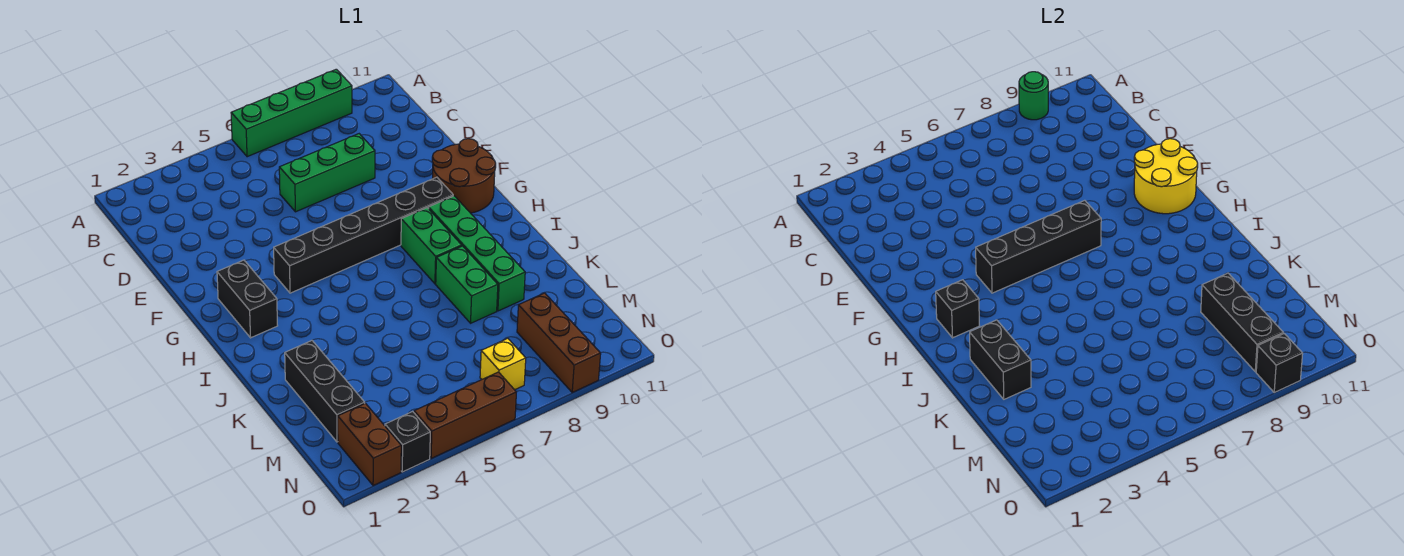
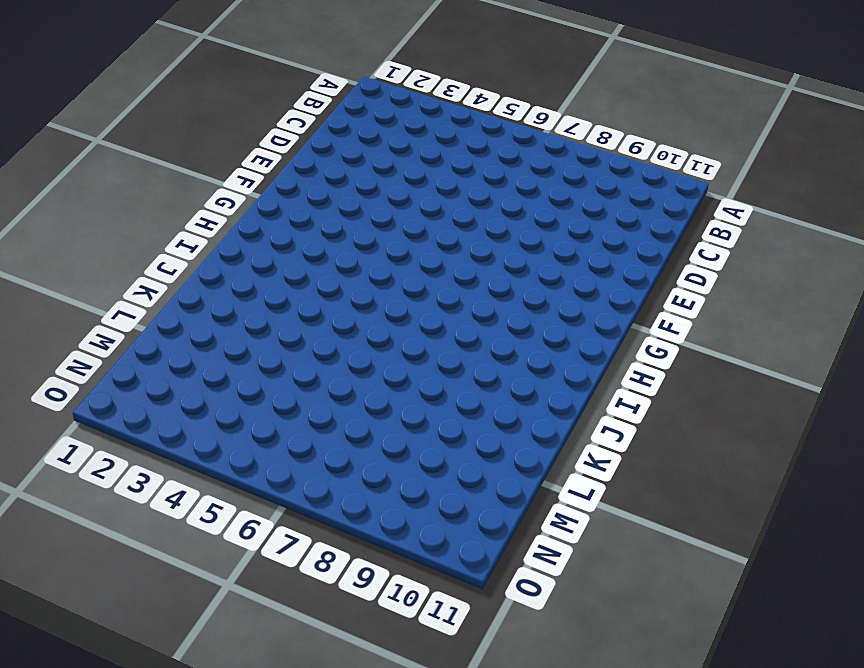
none -> green brick A6:A9 level 1
none -> green brick D6:D8 level 1
none -> brown round brick F10:G11 level 1

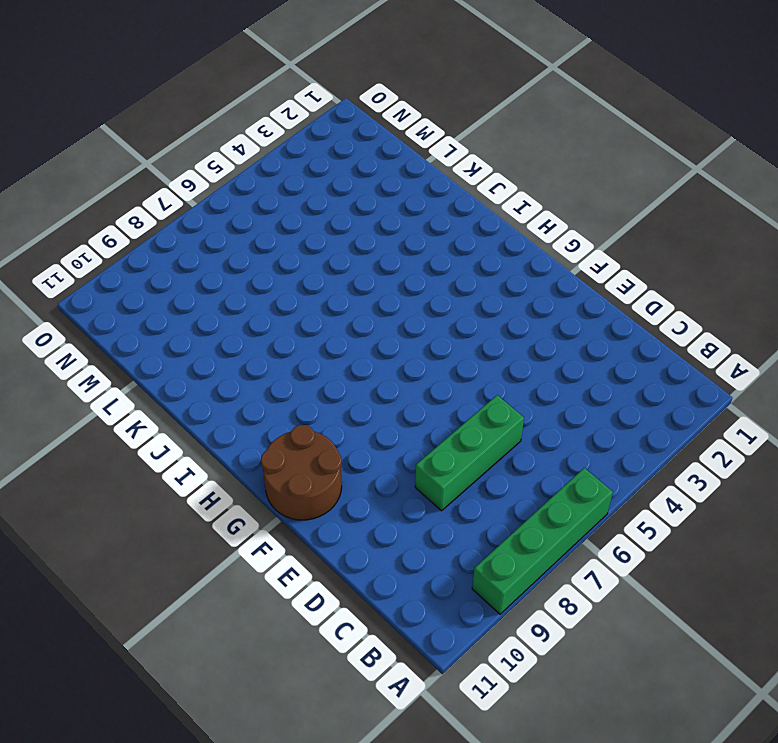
none -> black brick G2:H2 level 1
none -> black brick G4:G9 level 1
none -> green brick H8:I8 level 1

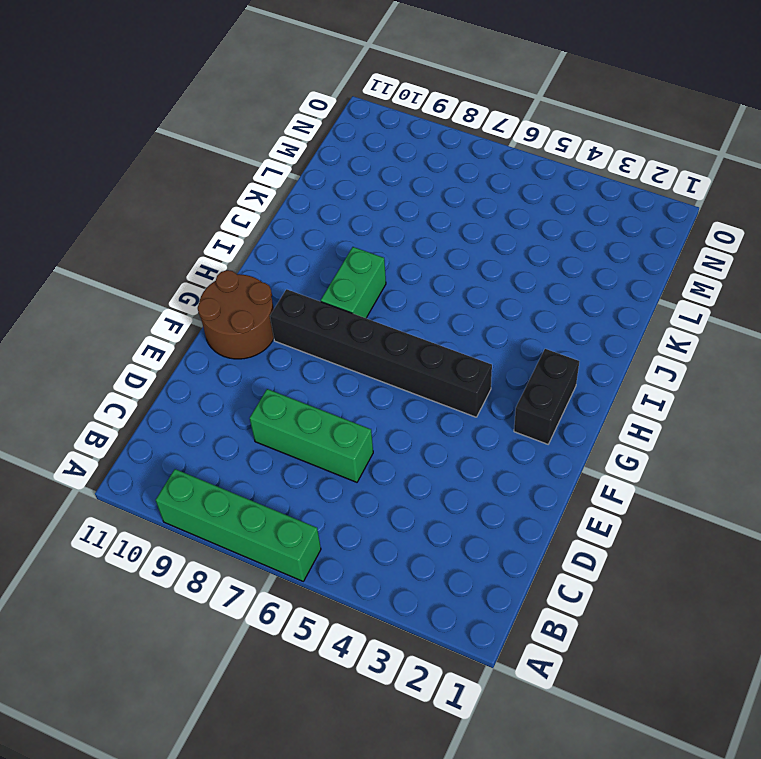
none -> green brick H9:K9 level 1
none -> green brick J8:K8 level 1
none -> black brick K2:M2 level 1

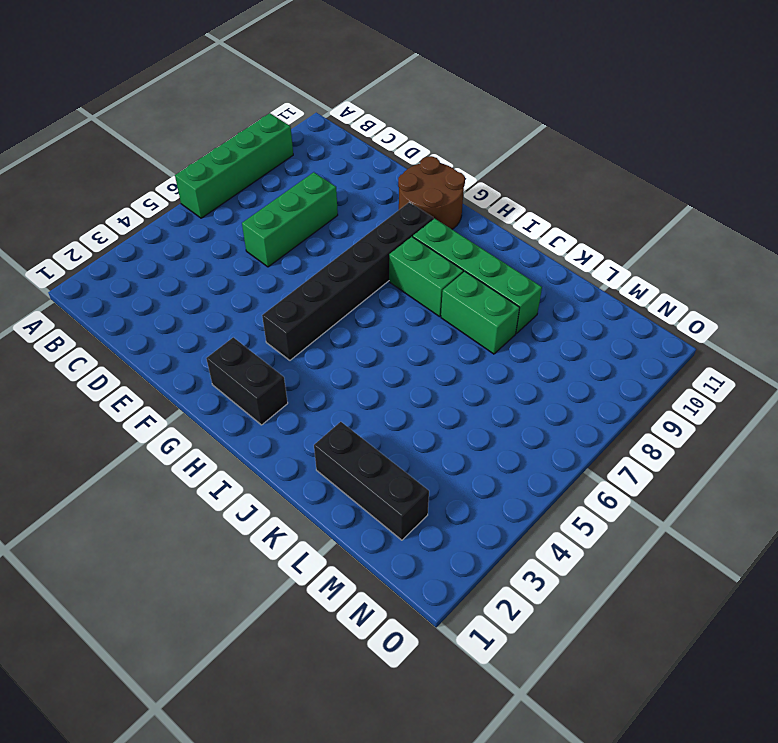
none -> brown brick M9:O9 level 1
none -> brown brick N2:O2 level 1
none -> yellow brick N7 level 1

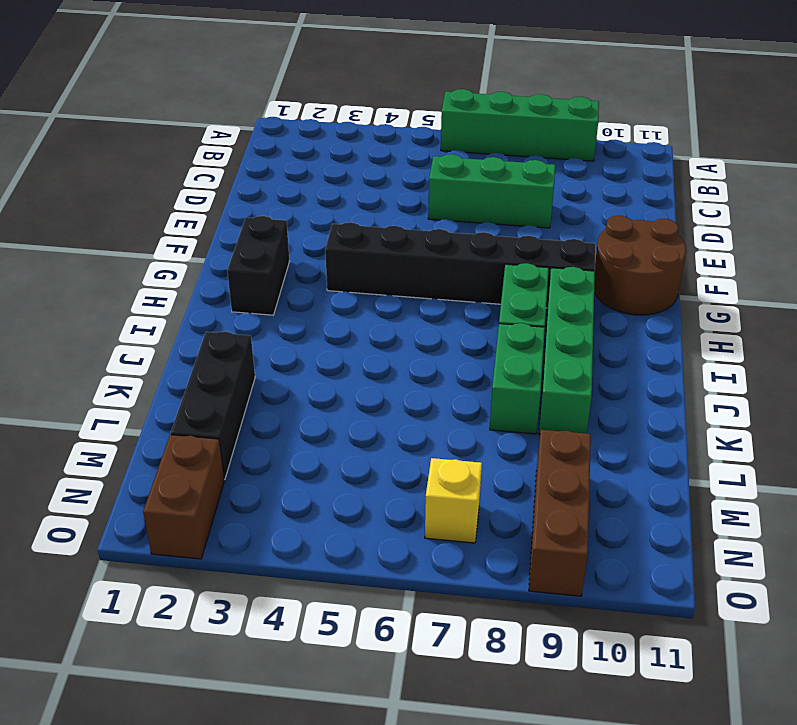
none -> black brick O3 level 1
none -> brown brick O4:O6 level 1
none -> green round brick A9 level 2

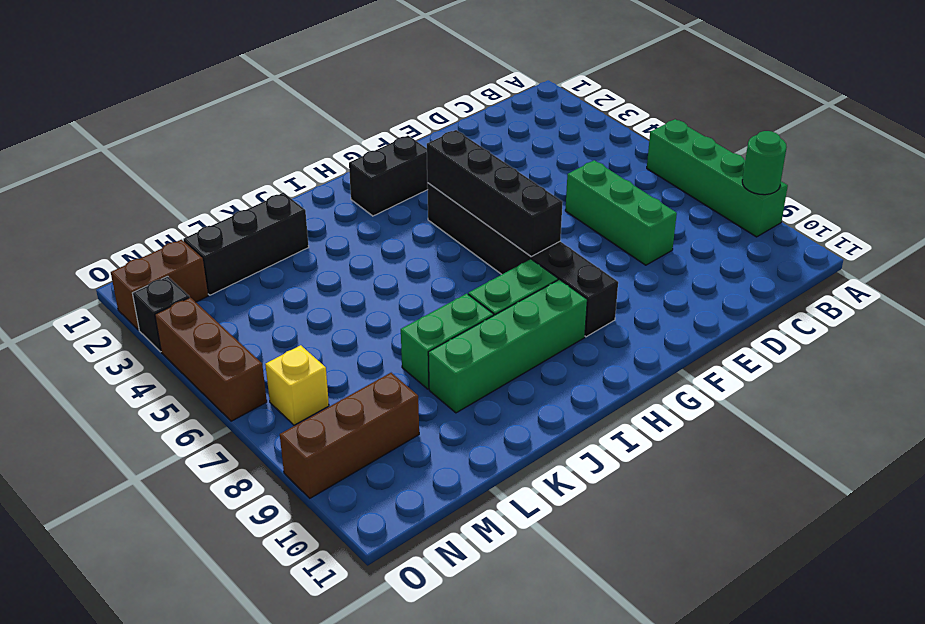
none -> brown round brick F10:G11 level 1
none -> yellow round brick F10:G11 level 2
none -> black brick H2 level 2

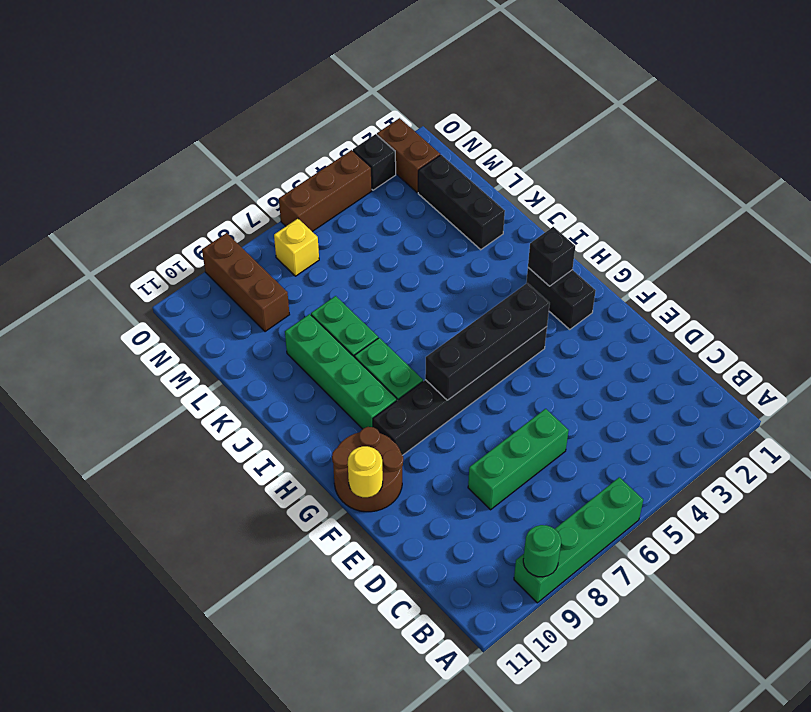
yellow round brick F11 level 2 -> yellow round brick F10:G11 level 2
none -> black brick J2:K2 level 2
none -> black brick L9:N9 level 2
none -> black brick O9 level 2

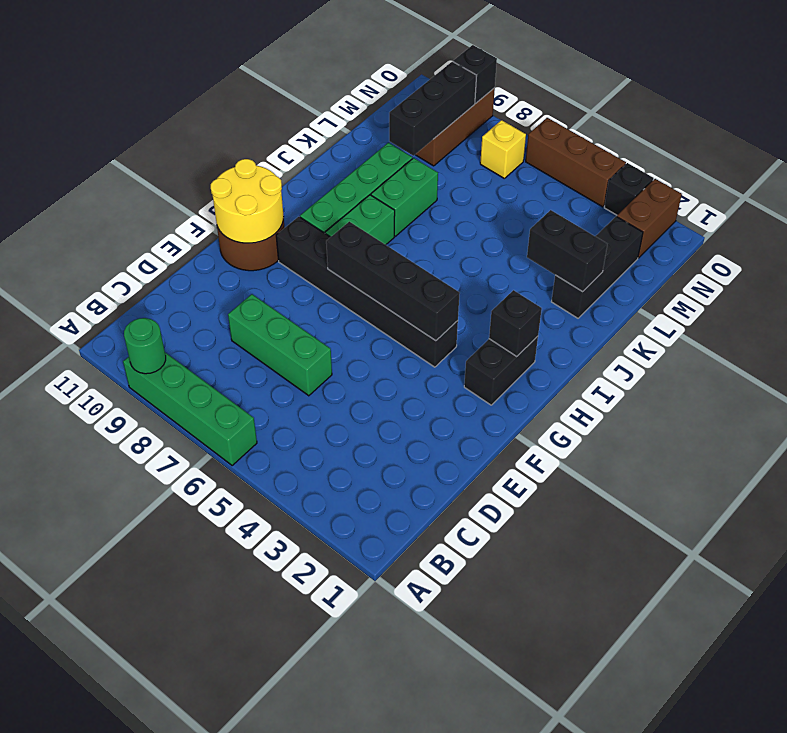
black brick K2:K3 level 2 -> black brick J2:K2 level 2

